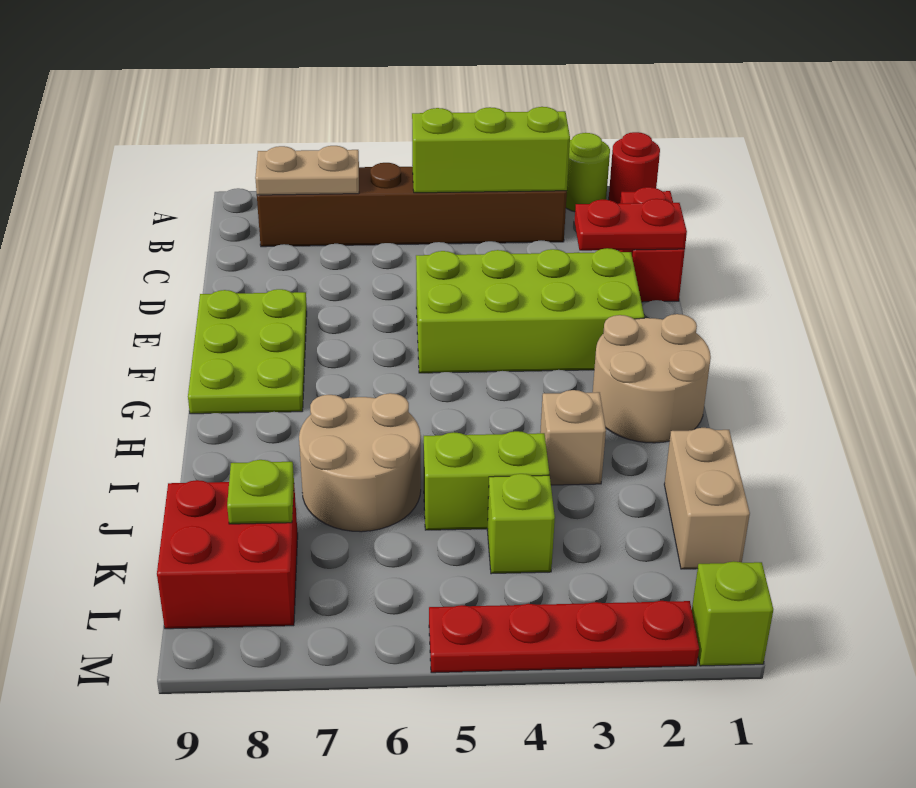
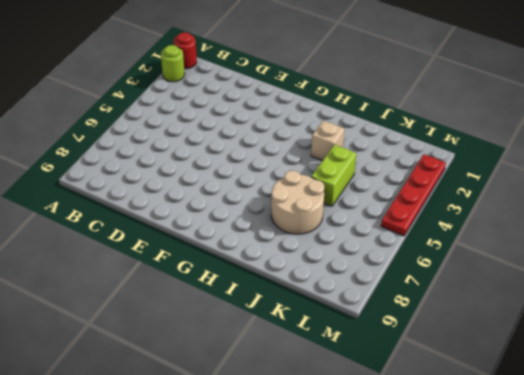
none -> brown brick B3:B8 level 1
none -> red brick C1:D1 level 1
none -> lime brick E2:F5 level 1

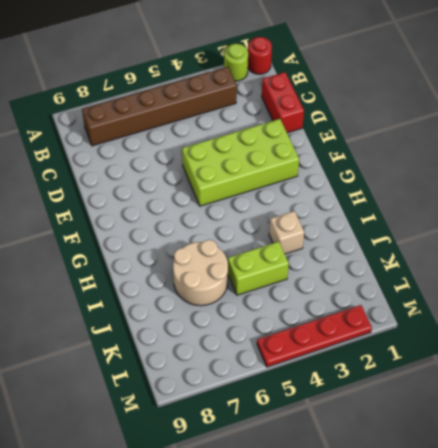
none -> lime plate E8:G9 level 1
none -> tan round brick G1:H2 level 1
none -> tan brick J1:K1 level 1

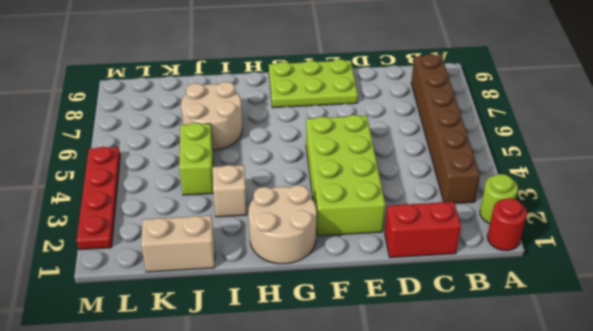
none -> lime brick K4 level 1
none -> red brick K8:L9 level 1
none -> lime brick M1 level 1

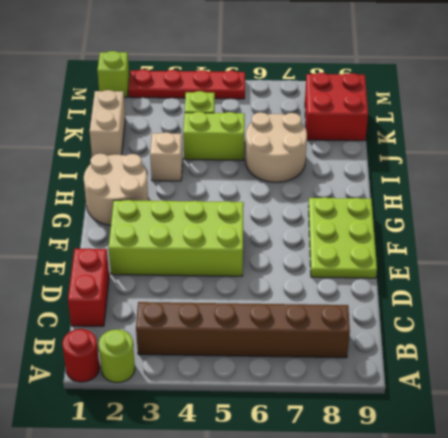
none -> lime brick B3:B5 level 2
none -> tan plate B7:B8 level 2
none -> red plate D1:D2 level 2

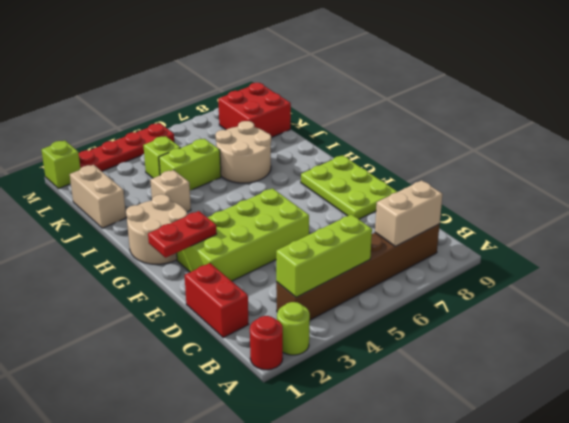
tan brick B7:B8 level 2 -> tan plate B7:B8 level 2
red plate F1:F2 level 2 -> red plate D1:D2 level 2
none -> lime plate K8 level 2

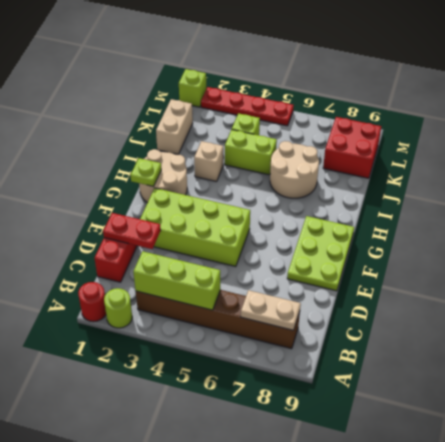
lime plate G1 level 2 -> lime plate K8 level 2

